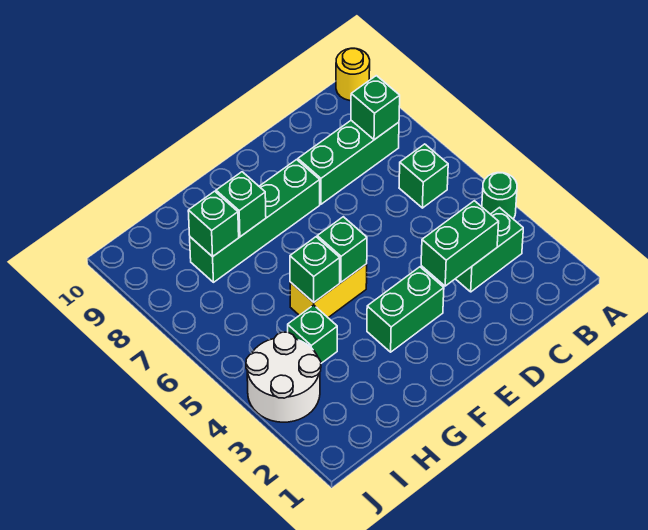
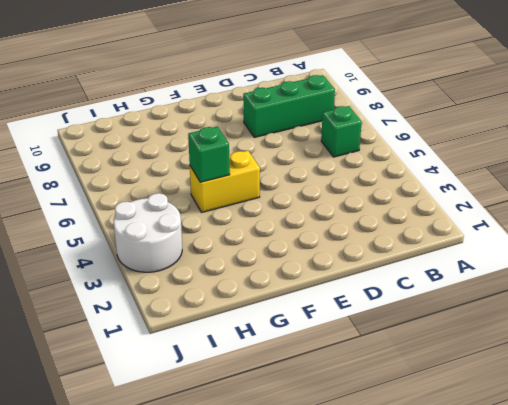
none -> green round brick A4 level 1
none -> yellow round brick A10 level 1
none -> green brick B3:C3 level 1

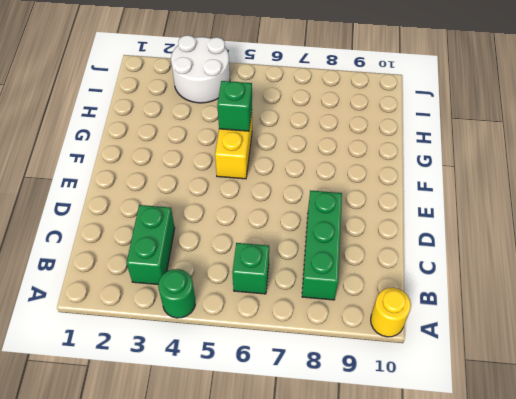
none -> green brick E3:F3 level 1
none -> green brick E8:H8 level 1
none -> green brick H4 level 1

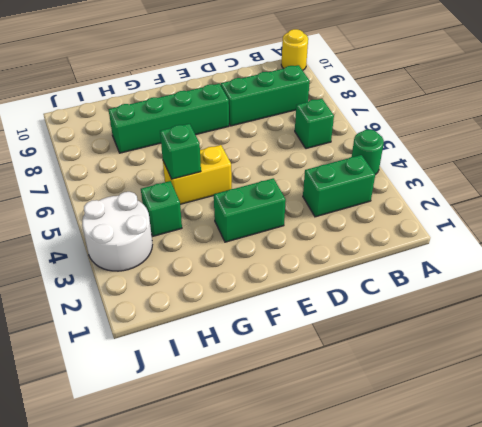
none -> green brick B8 level 2
none -> green brick C3:D3 level 2
none -> green brick F5 level 2

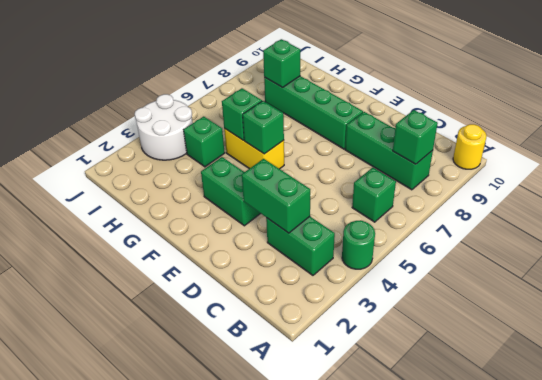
none -> green brick G8 level 2

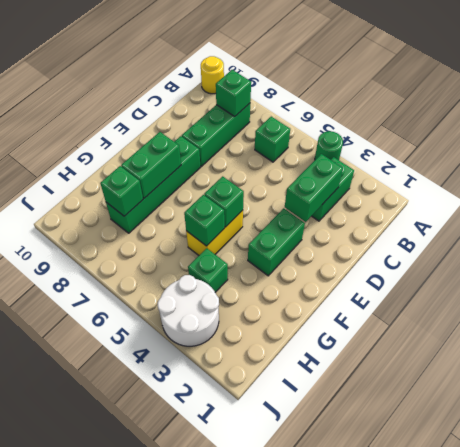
green brick F8:G8 level 2 -> green brick G8 level 2

